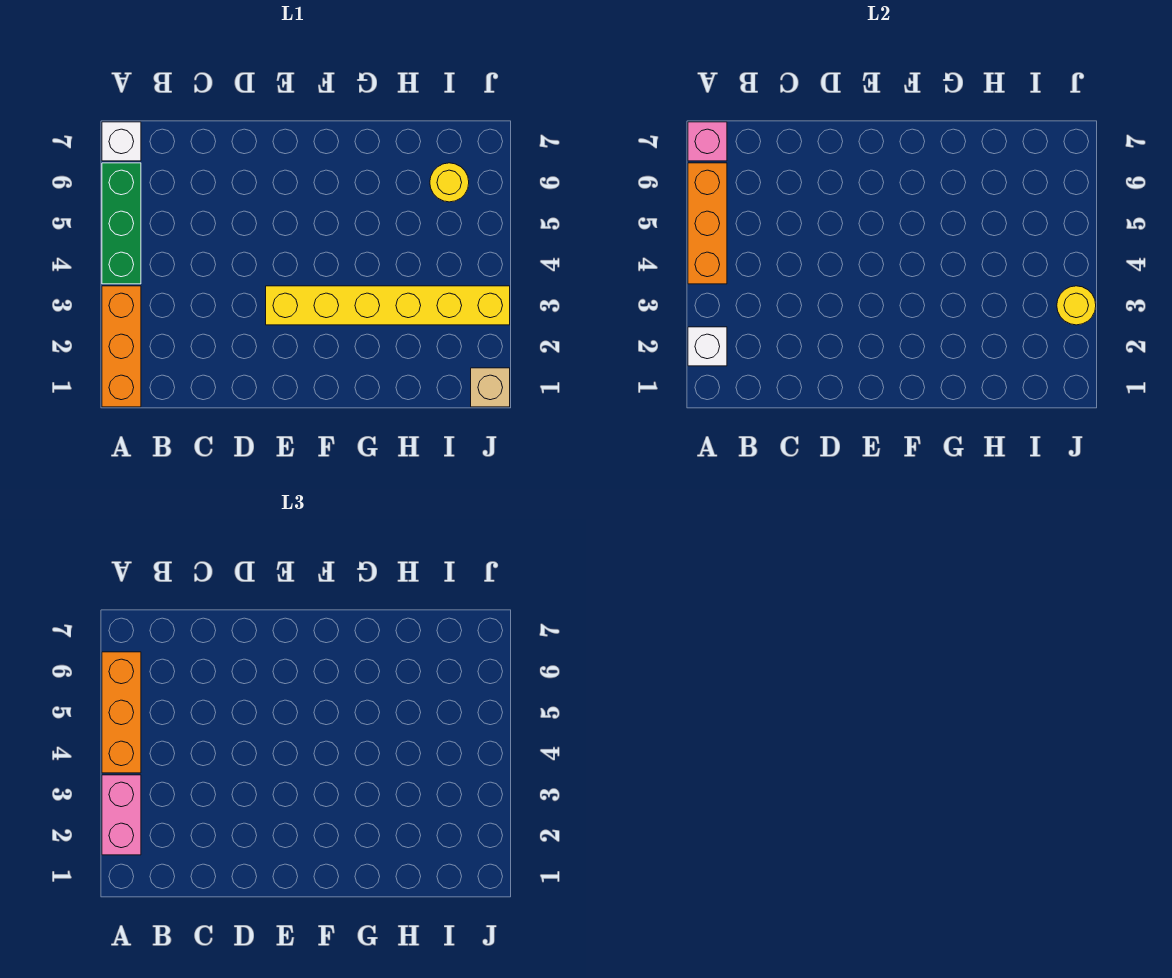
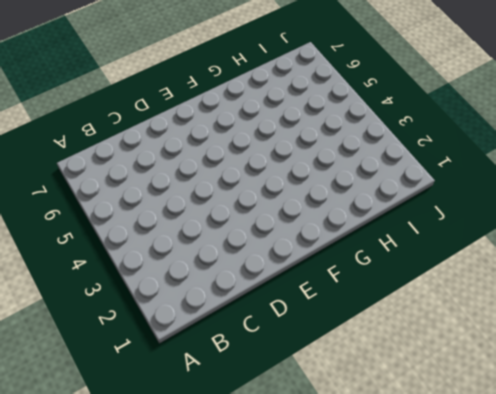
none -> orange brick A1:A3 level 1
none -> green brick A4:A6 level 1
none -> white brick A7 level 1

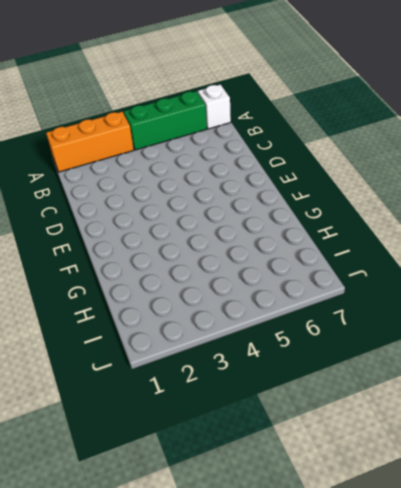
none -> yellow brick E3:J3 level 1
none -> yellow round brick I6 level 1
none -> tan brick J1 level 1

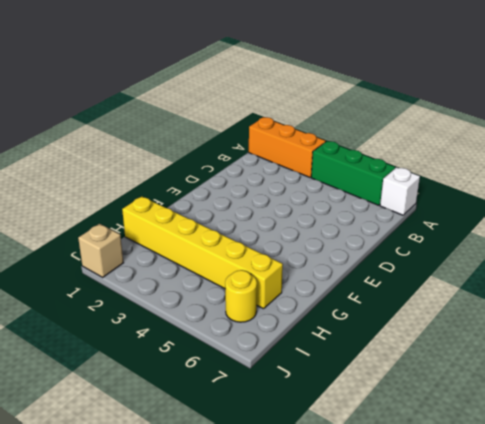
yellow brick H1:H6 level 1 -> yellow brick E3:J3 level 1
none -> white brick A2 level 2
none -> orange brick A4:A6 level 2
none -> pink brick A7 level 2

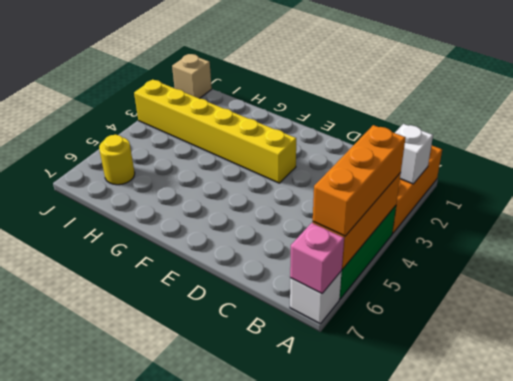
none -> yellow round brick J3 level 2
none -> pink brick A2:A3 level 3

